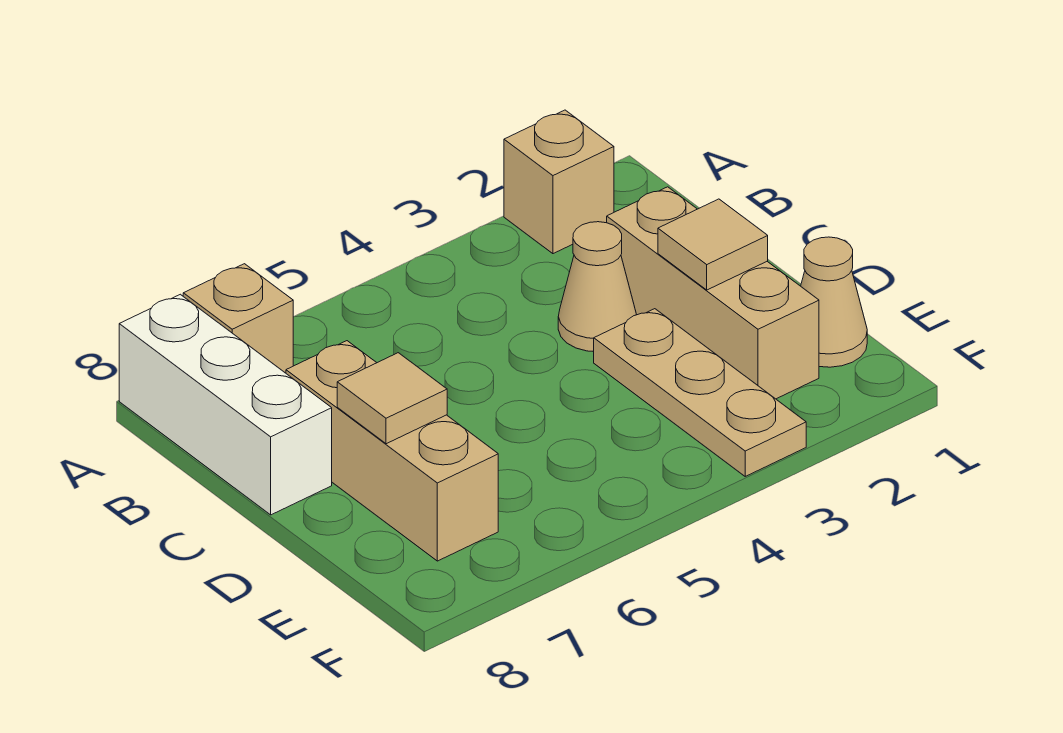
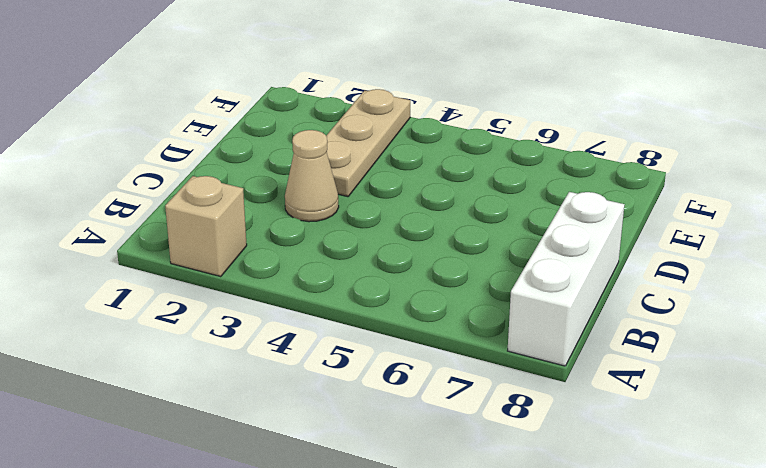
none -> tan brick A7 level 1
none -> tan brick C2:E2 level 1

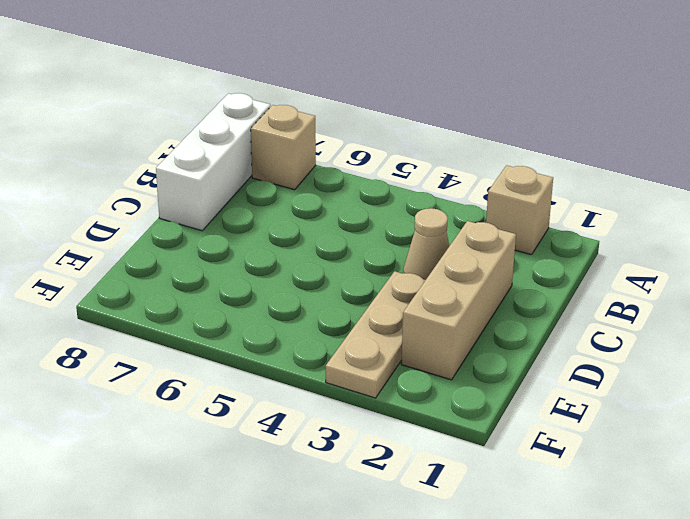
none -> tan brick C7:E7 level 1
none -> tan cone E1 level 1

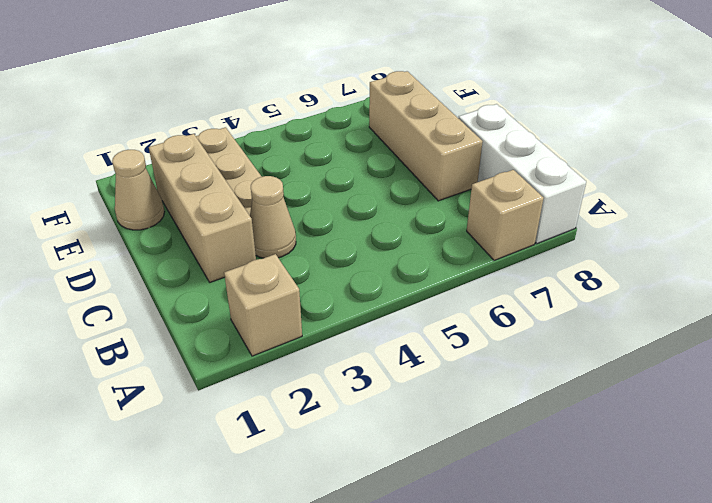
none -> tan tile D2 level 2
none -> tan tile D7 level 2

